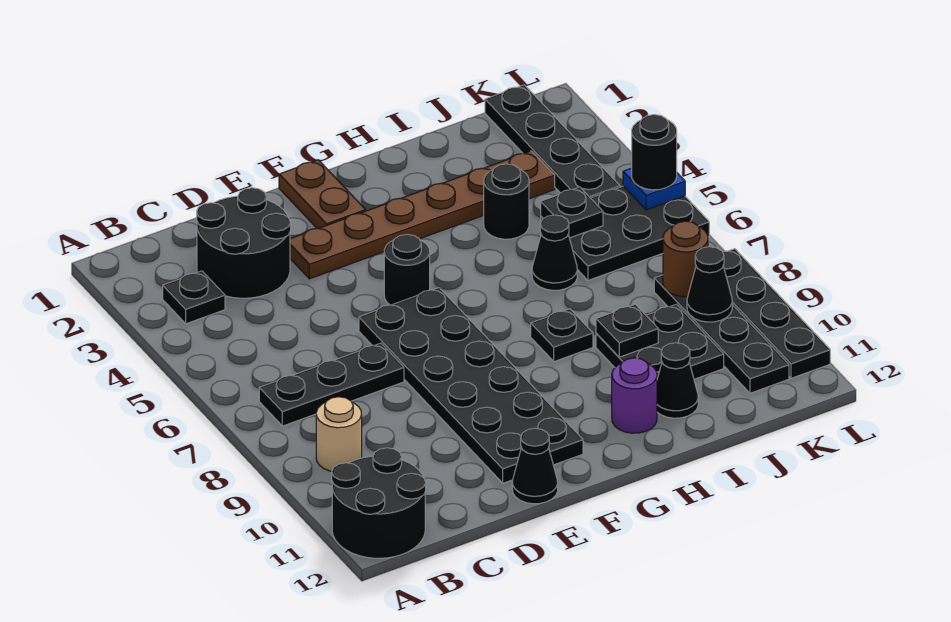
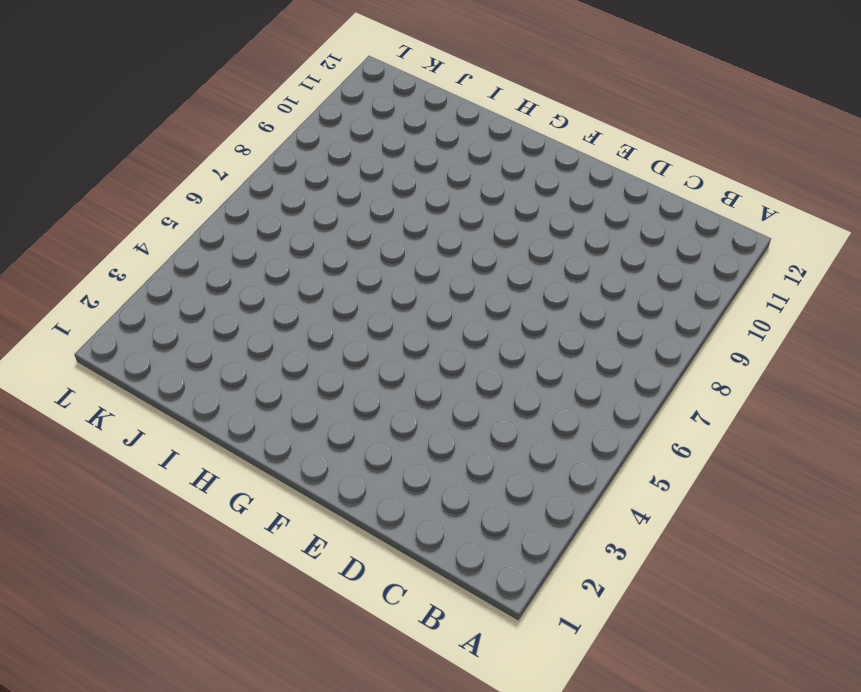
none -> black round brick A11:B12 level 1
none -> black plate B3 level 1
none -> black plate B7:D7 level 1

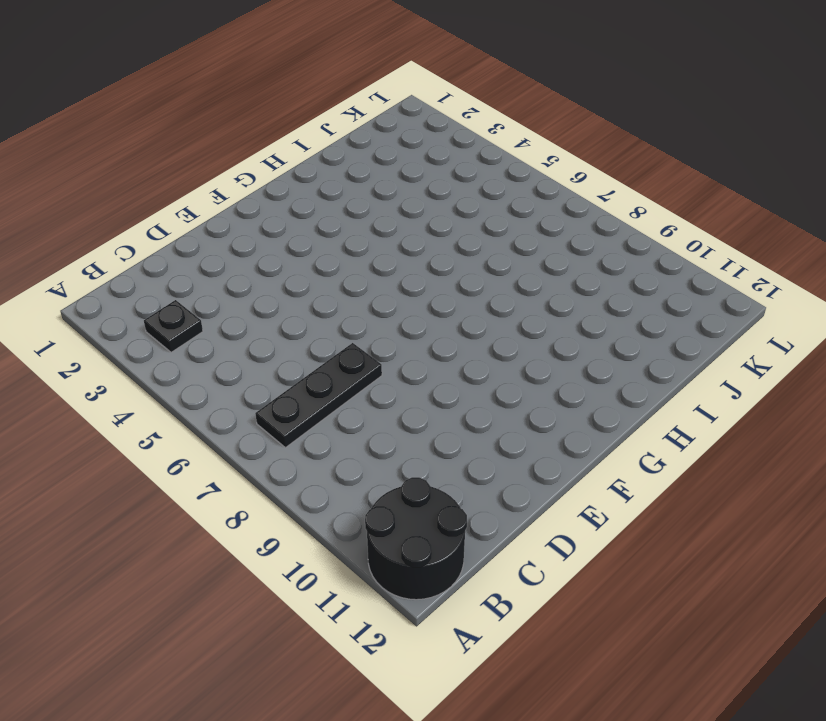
none -> tan round brick B9 level 1
none -> black round brick C2:D3 level 1
none -> brown plate E3:J3 level 1

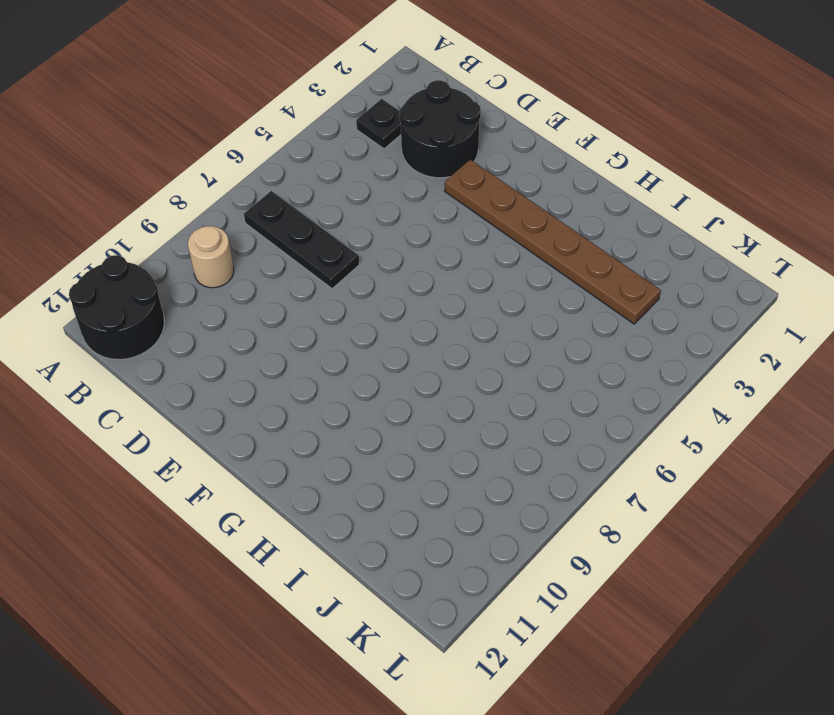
none -> black plate E6:F11 level 1
none -> black cone E12 level 1
none -> brown plate F1:F2 level 1

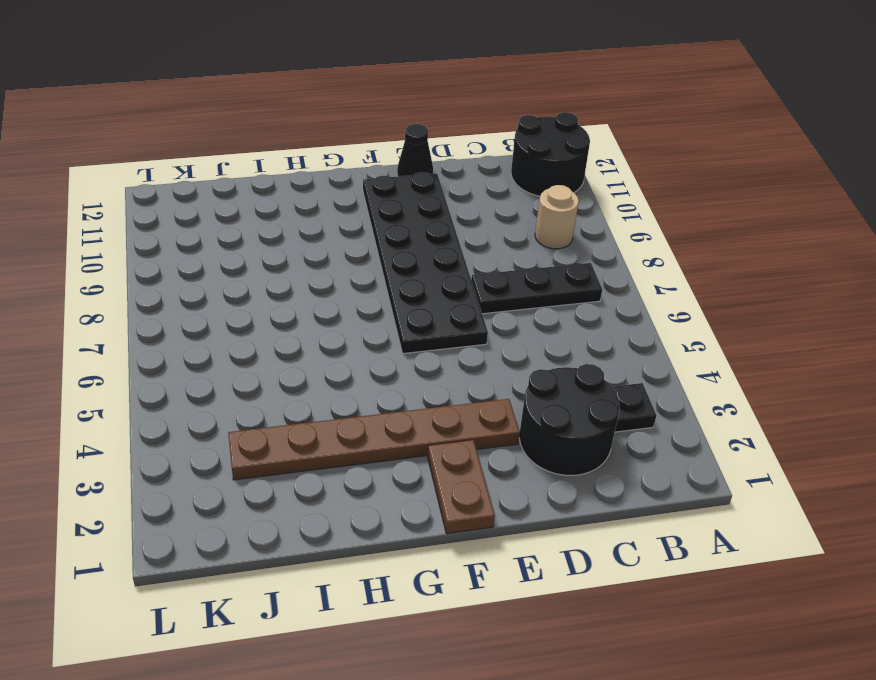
none -> black round brick F5 level 1
none -> black plate H8 level 1
none -> purple round brick H11 level 1

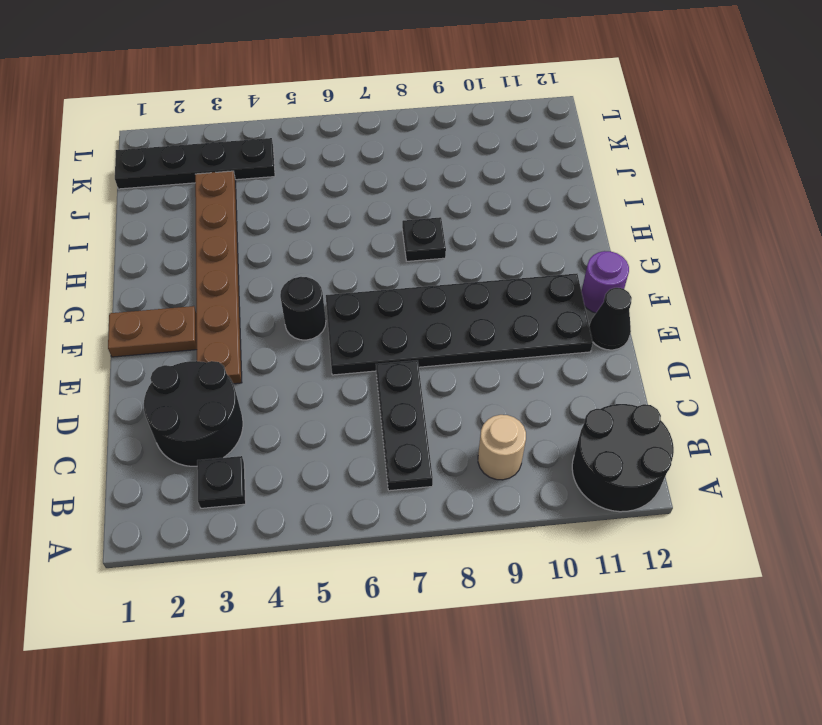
purple round brick F12 level 1 -> purple round brick H11 level 1
none -> black round brick I4 level 1
none -> black cone I6 level 1
none -> black plate I9:J10 level 1

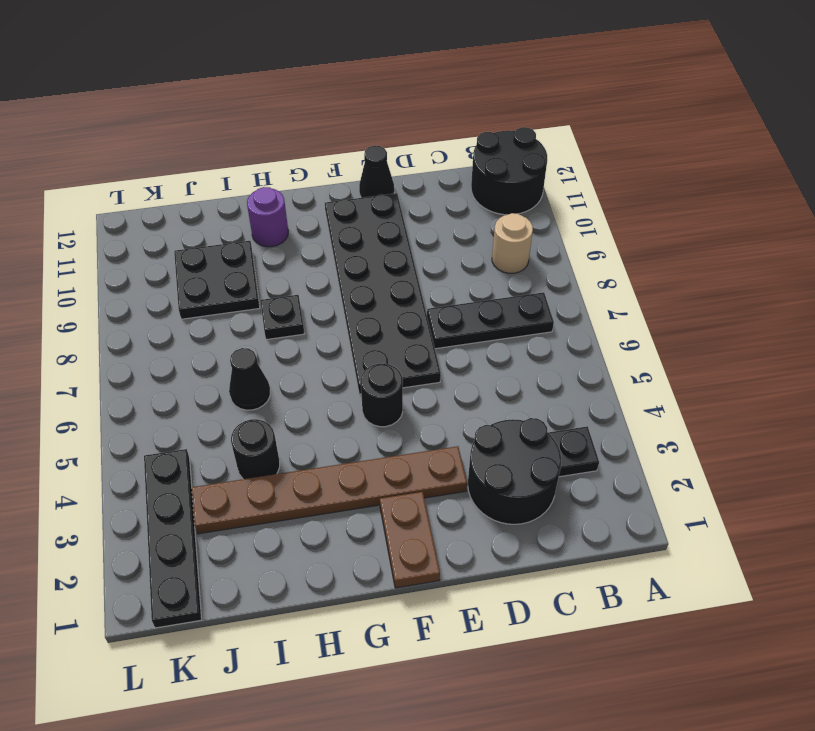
none -> black cone I11 level 1
none -> black plate J5:L6 level 1
none -> black plate K8:K11 level 1

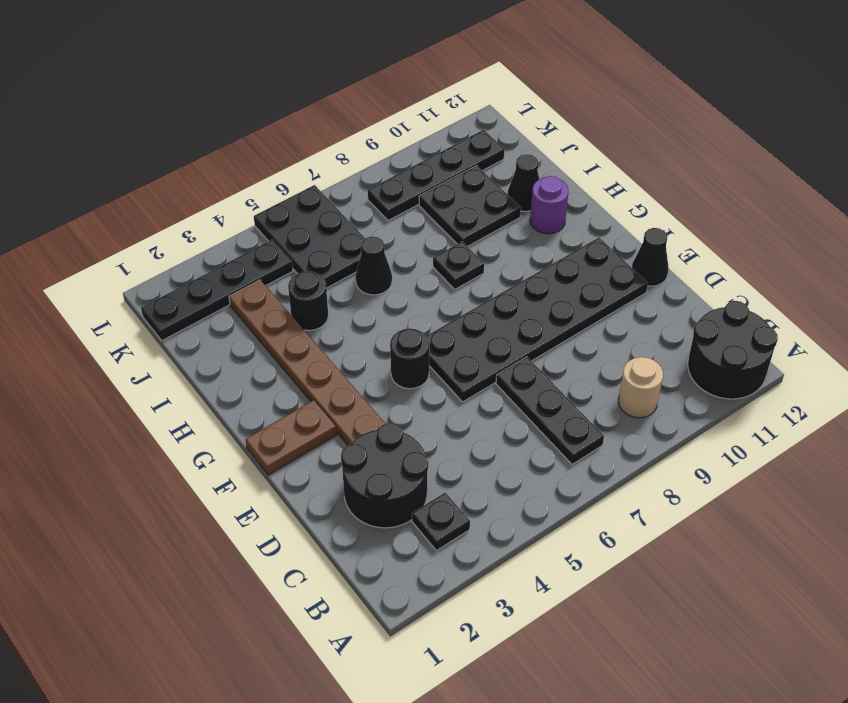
none -> black plate L8:L11 level 1
none -> black plate I9 level 2
none -> black plate J5 level 2

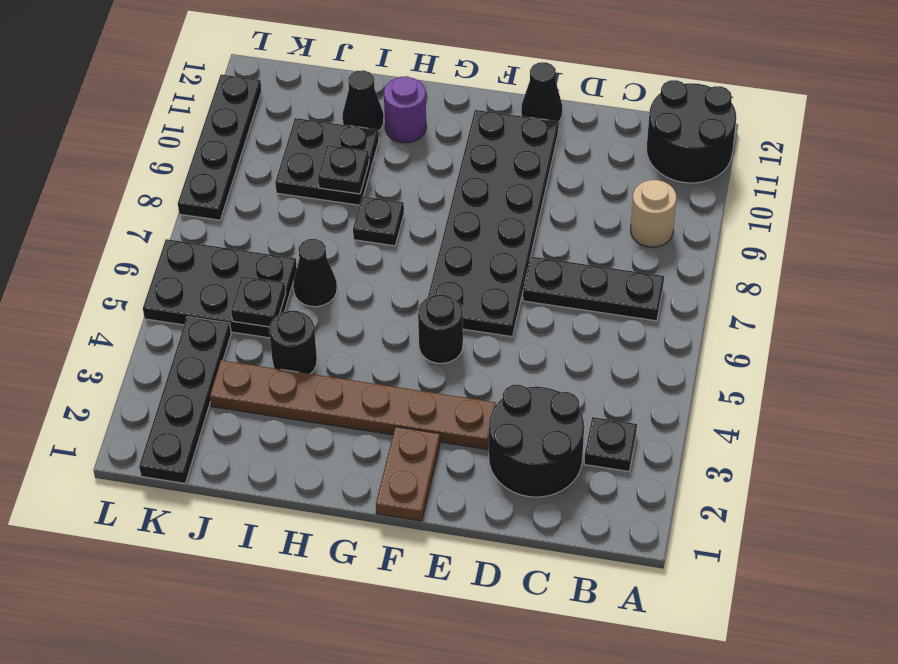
none -> black plate K8:K11 level 1
none -> brown round brick K8 level 2
none -> black cone K9 level 2

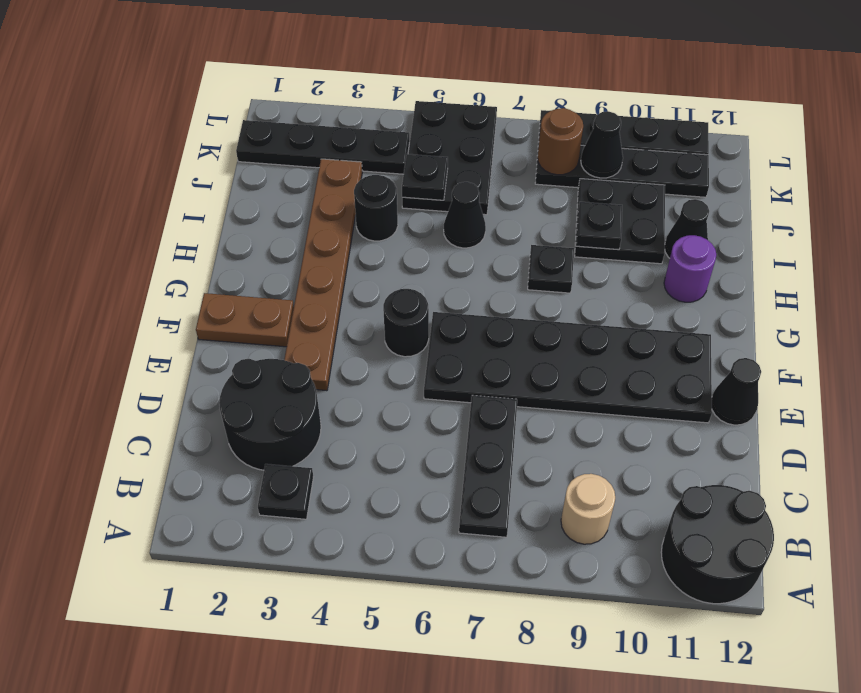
none -> blue plate L5 level 2
none -> black round brick L5 level 3

